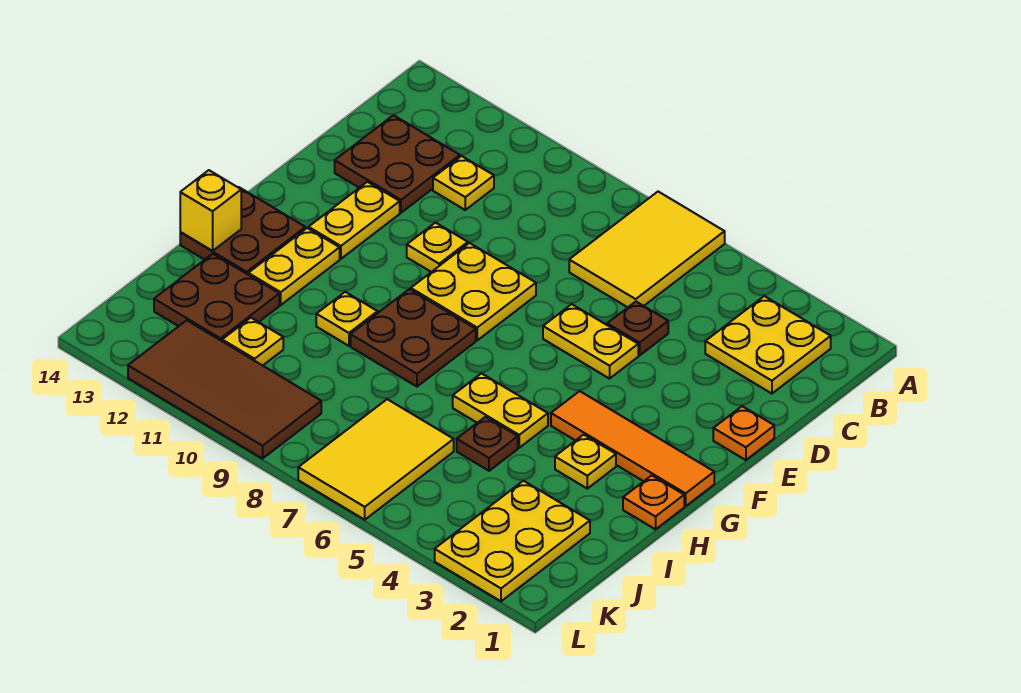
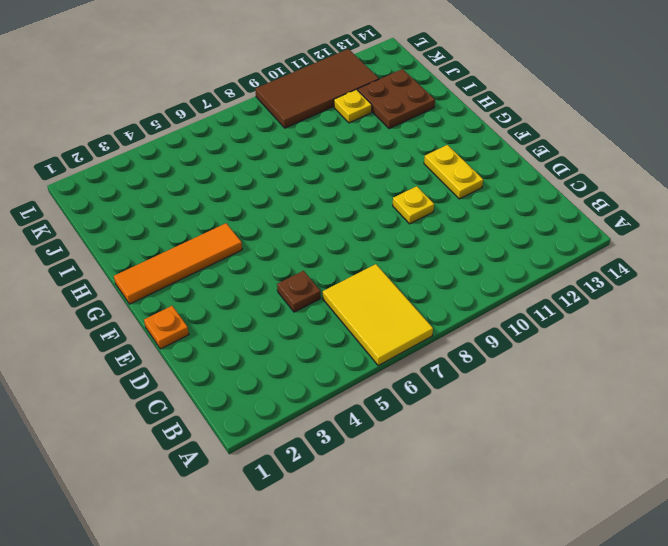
none -> yellow plate B2:C3 level 1
none -> yellow plate C11 level 1
none -> brown plate C12:D13 level 1

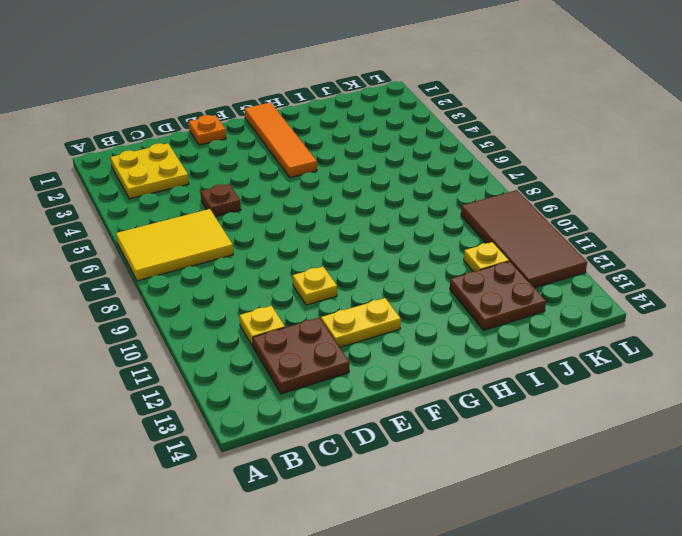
none -> yellow plate E5:E6 level 1
none -> yellow plate E8:F9 level 1
none -> brown plate G8:H9 level 1

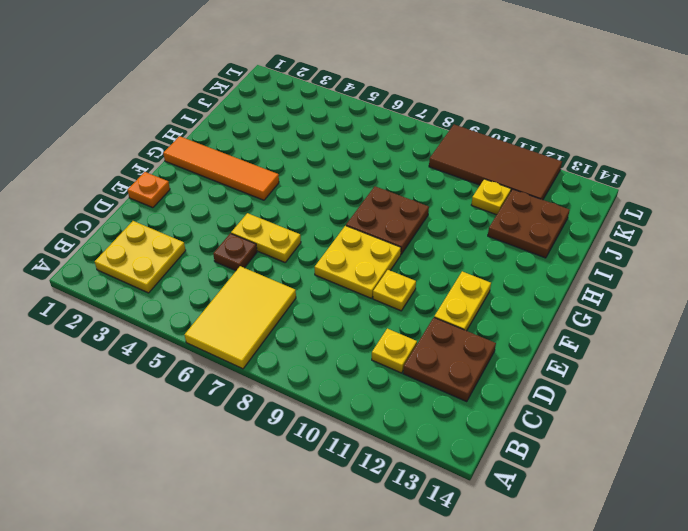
none -> yellow plate G12:H12 level 1
none -> brown plate G13:H14 level 1
none -> orange plate H1 level 1

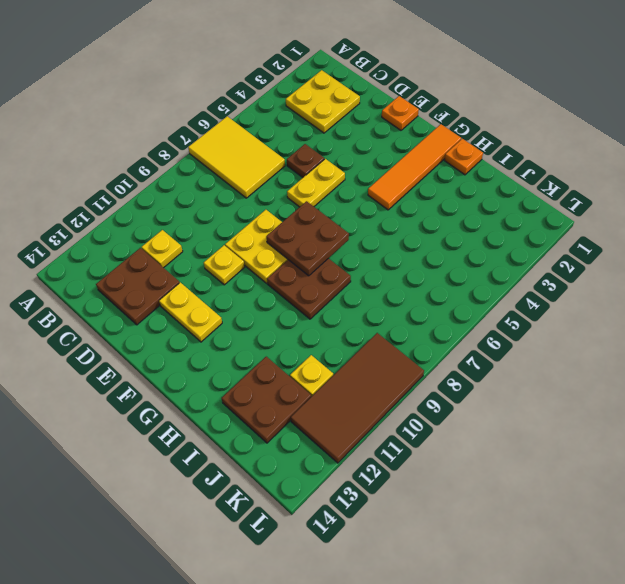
brown plate F7:G8 level 2 -> brown plate G13:H14 level 1
none -> yellow plate G12:H12 level 1
none -> yellow plate H3 level 1
none -> yellow plate H5:H6 level 1

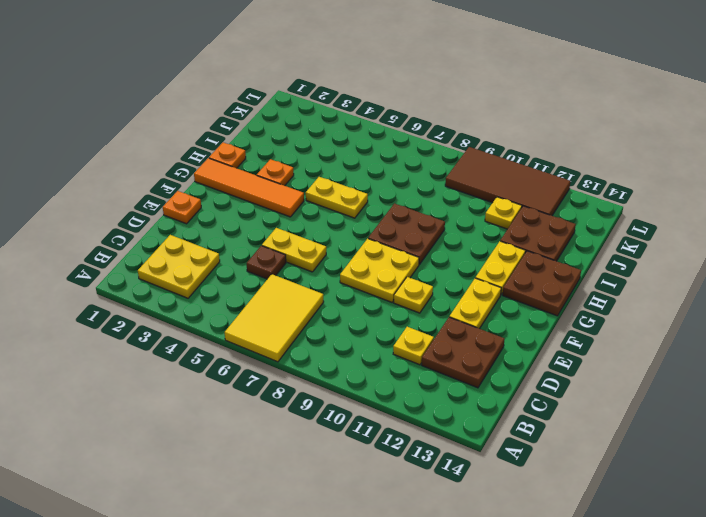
orange plate H3 level 1 -> yellow plate H3 level 1
none -> yellow plate H10 level 1
none -> brown plate I5 level 1
none -> yellow plate J2:L3 level 1

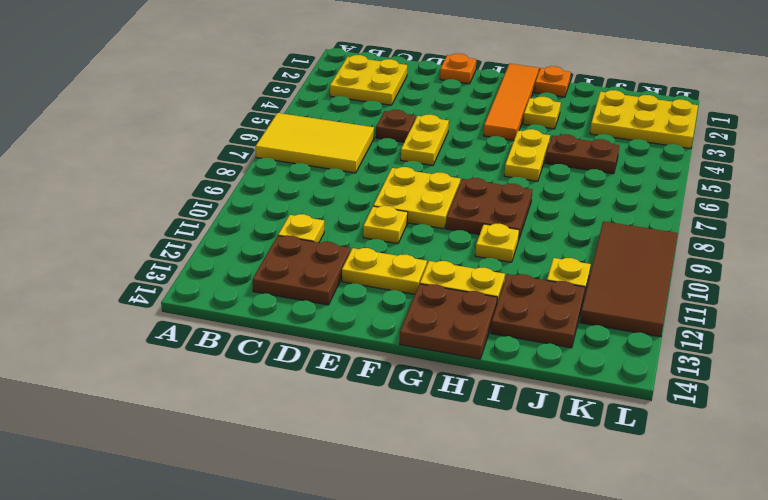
brown plate I5:J5 level 1 -> brown plate I5 level 1
none -> yellow tile J6:L7 level 1
none -> yellow brick H14 level 2

